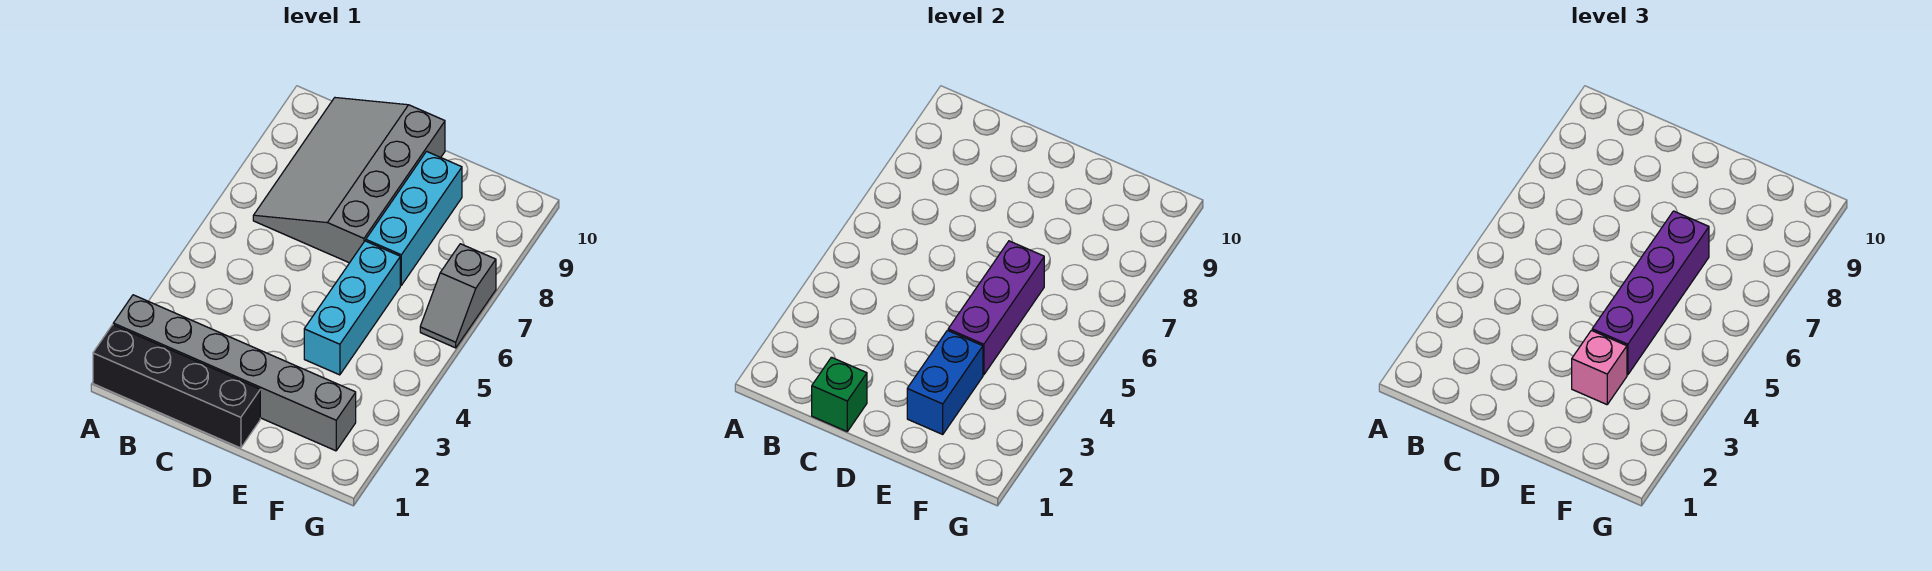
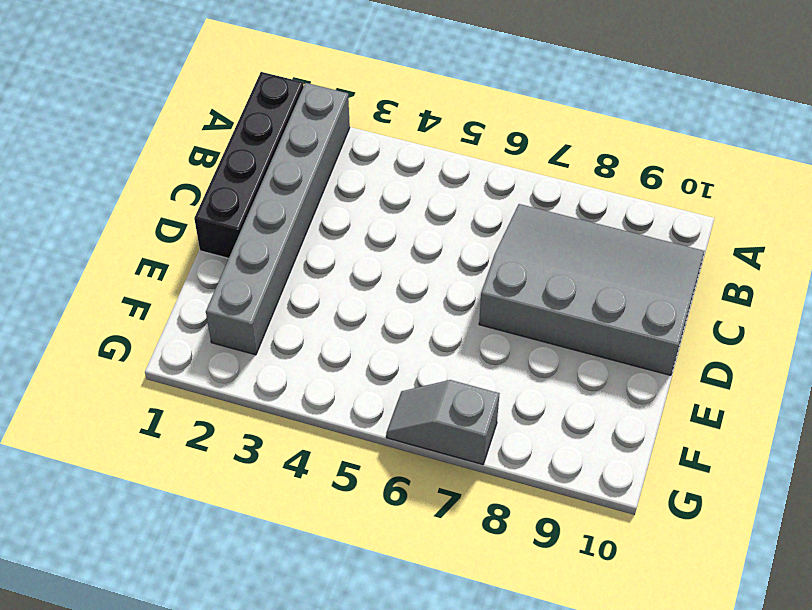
none -> cyan brick E4:E6 level 1
none -> cyan brick E7:E9 level 1

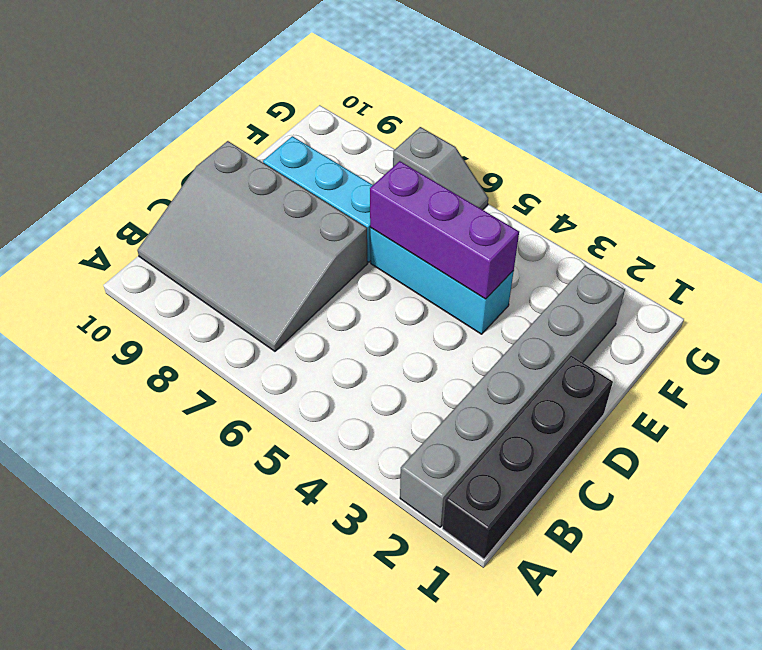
none -> green brick C1 level 2
none -> blue brick E2:E3 level 2

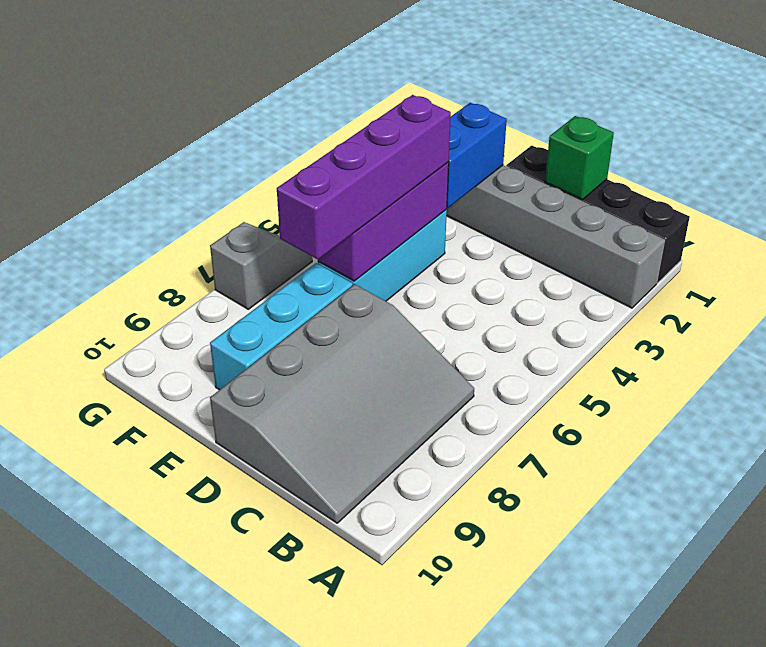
none -> pink brick E3 level 3

